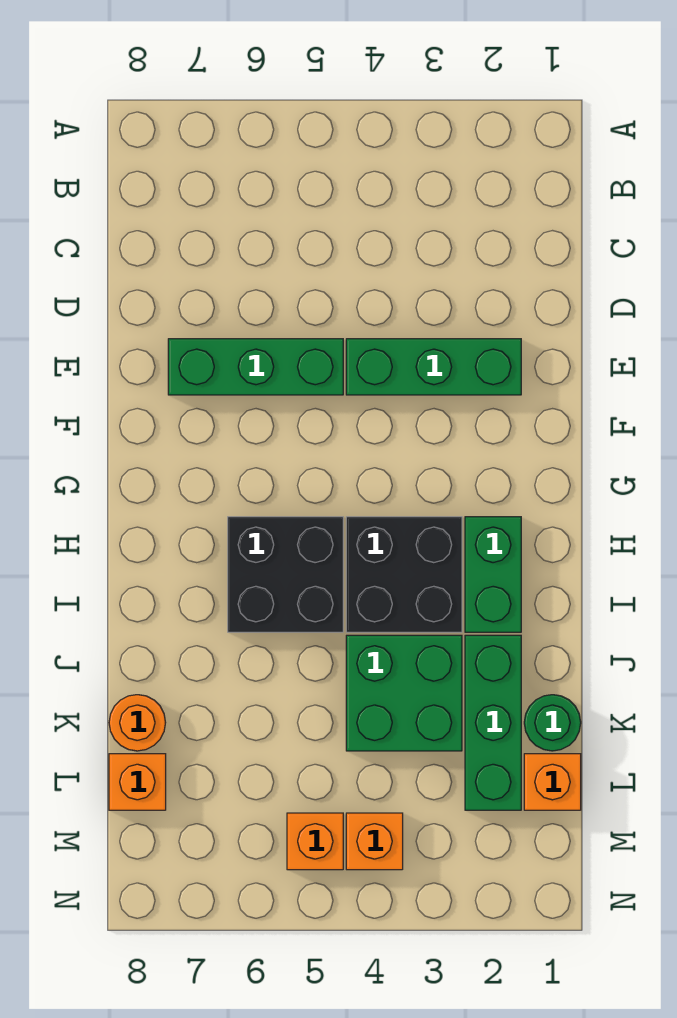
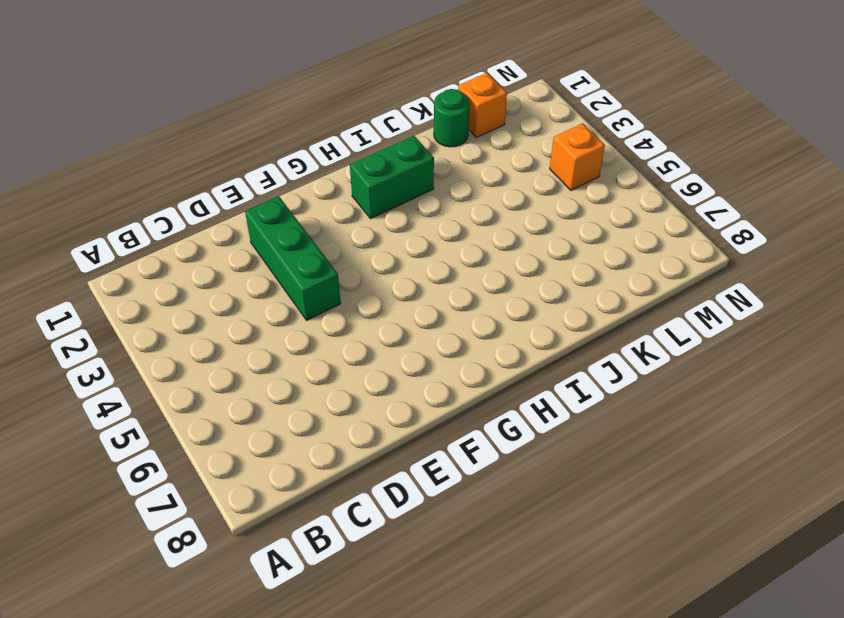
none -> green brick E5:E7 level 1
none -> black brick H3:I4 level 1
none -> black brick H5:I6 level 1

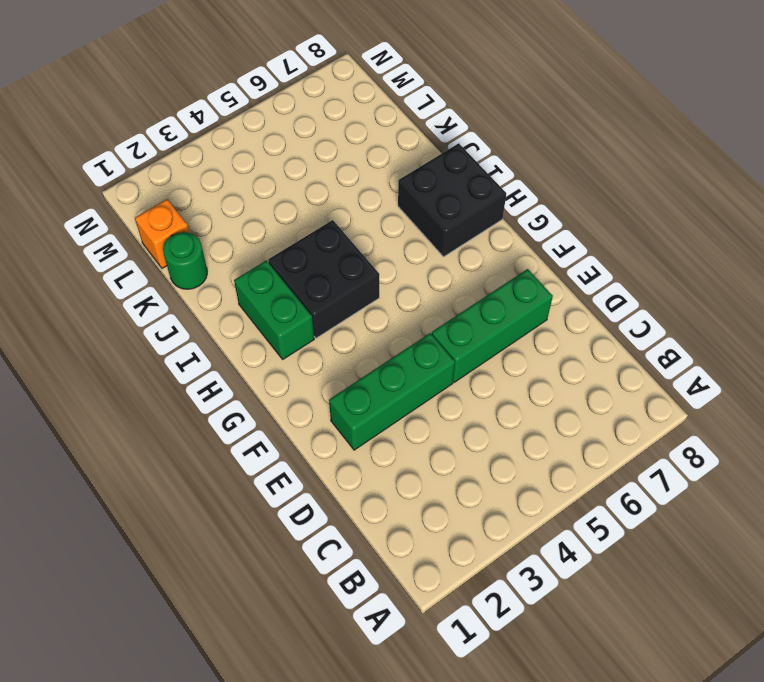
black brick H7:I8 level 1 -> black brick H5:I6 level 1
none -> green brick J2:L2 level 1
none -> green brick J3:K4 level 1
none -> orange round brick K8 level 1

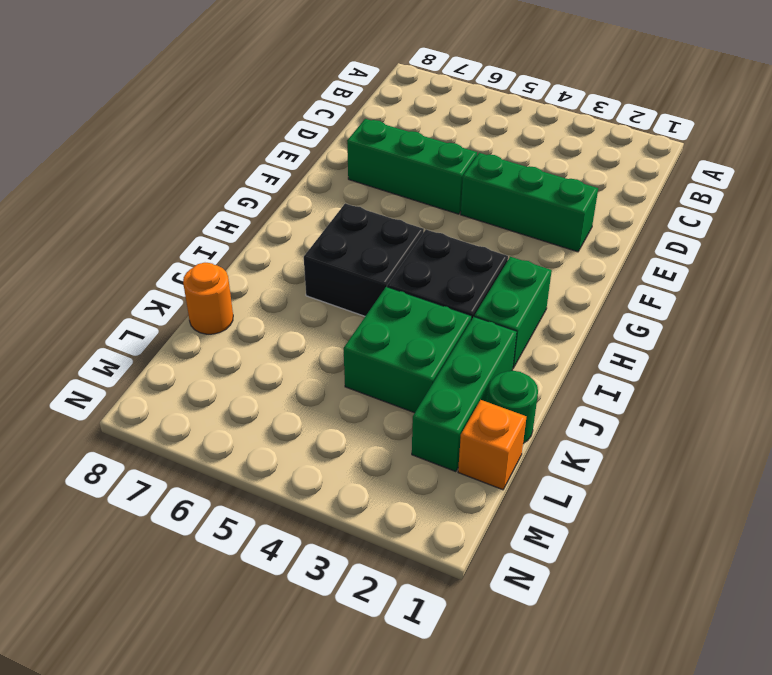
none -> orange brick L8 level 1
none -> orange brick M4 level 1
none -> orange brick M5 level 1

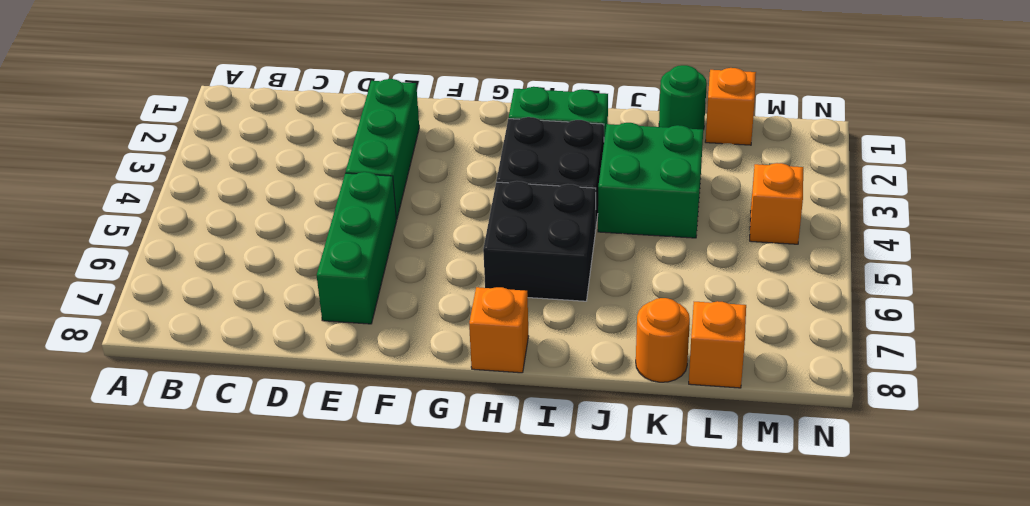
orange brick H8 level 1 -> orange brick M5 level 1
none -> green brick J2:L2 level 1

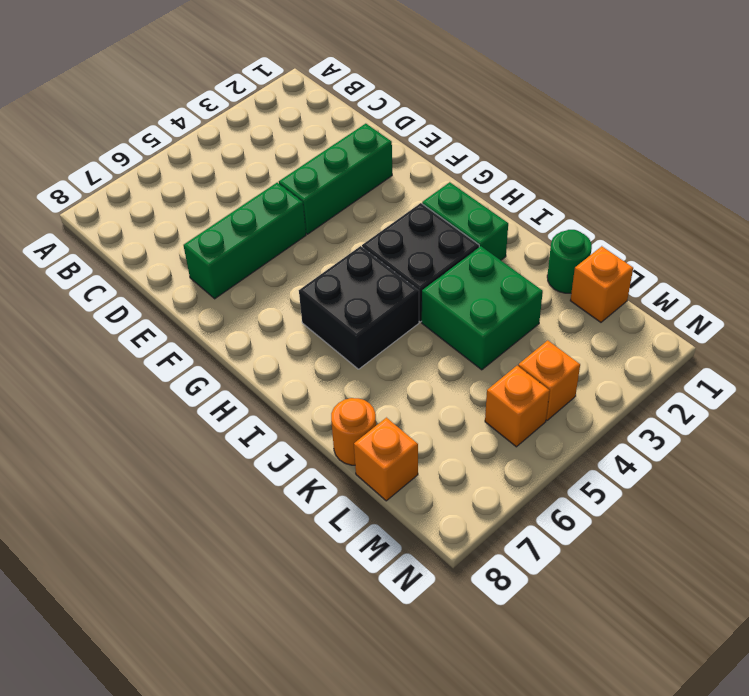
none -> green brick J2:L2 level 1

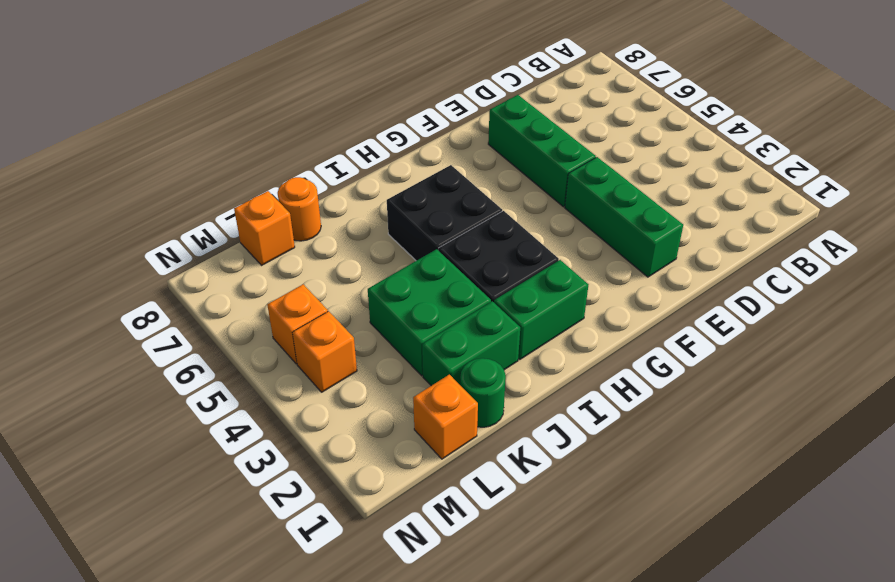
green brick J2:K2 level 1 -> green brick J2:L2 level 1

